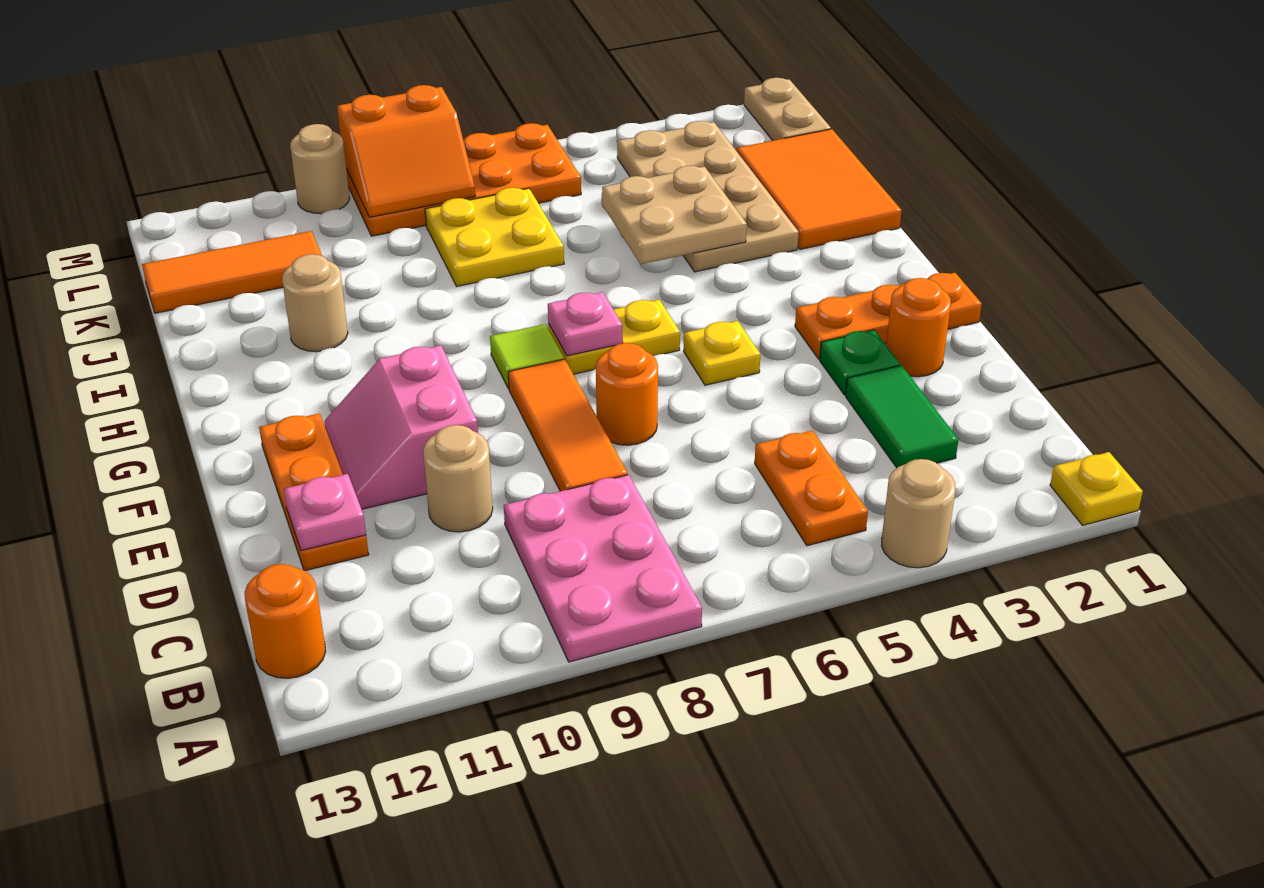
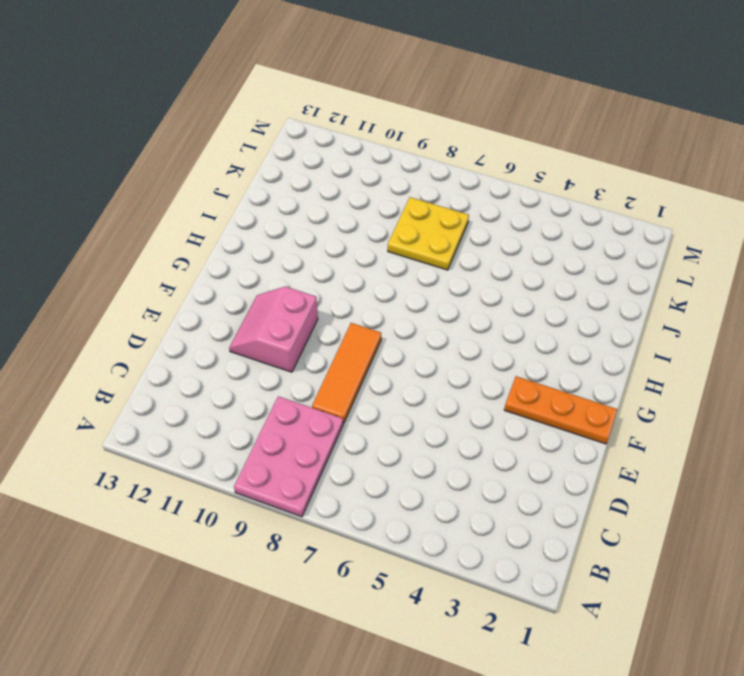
none -> yellow plate A1 level 1
none -> tan round brick A4 level 1
none -> orange plate B5:C5 level 1

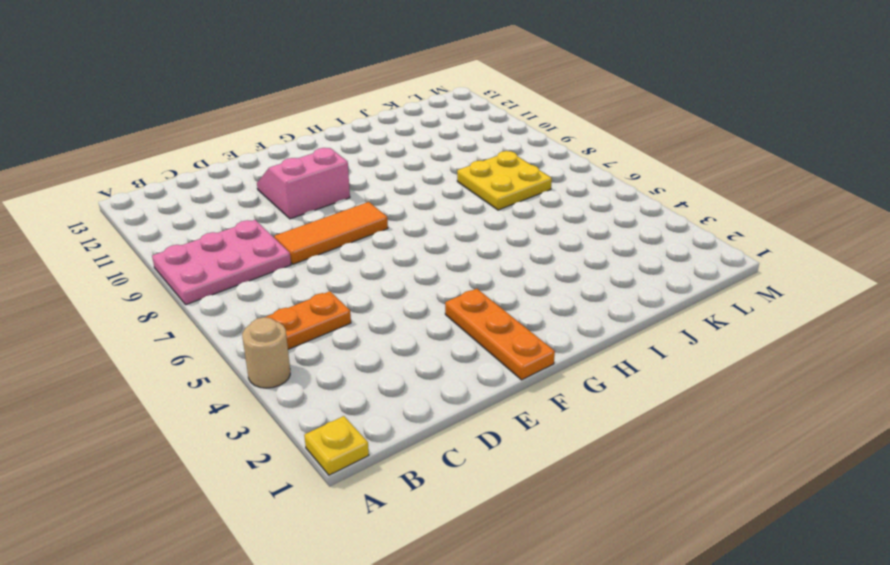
none -> orange round brick B13 level 1
none -> green tile C3:D3 level 1
none -> tan round brick D10 level 1

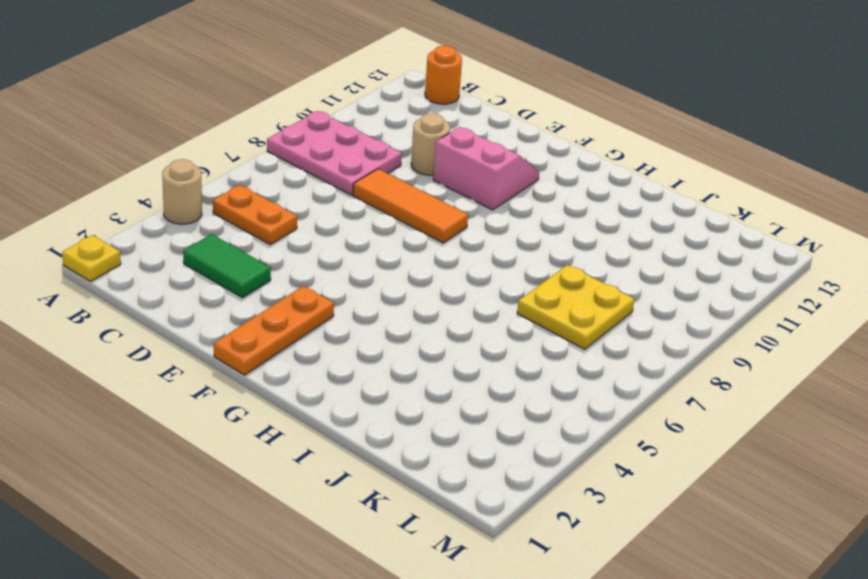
none -> orange plate D12:F12 level 1
none -> orange round brick E2 level 1
none -> green plate E3 level 1

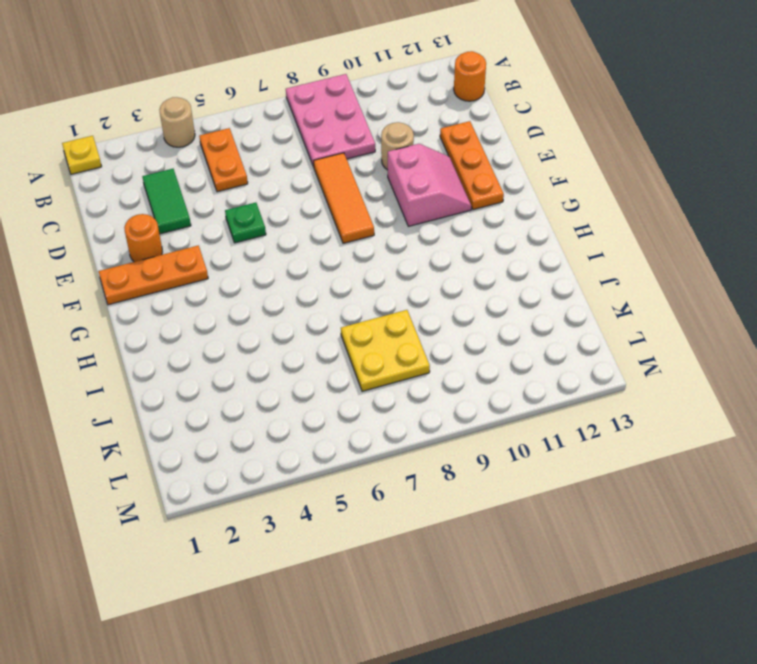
green plate E5 level 1 -> green plate E3 level 1
none -> orange round brick E7 level 1
none -> yellow plate F5 level 1
none -> yellow plate G6:G7 level 1

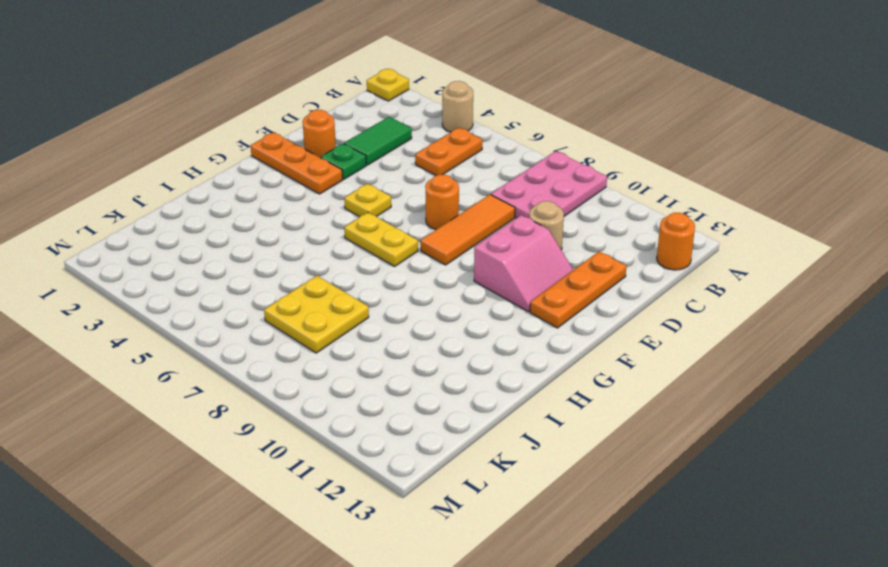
none -> lime tile G8 level 1
none -> orange tile I1:K2 level 1
none -> tan plate I3:L4 level 1

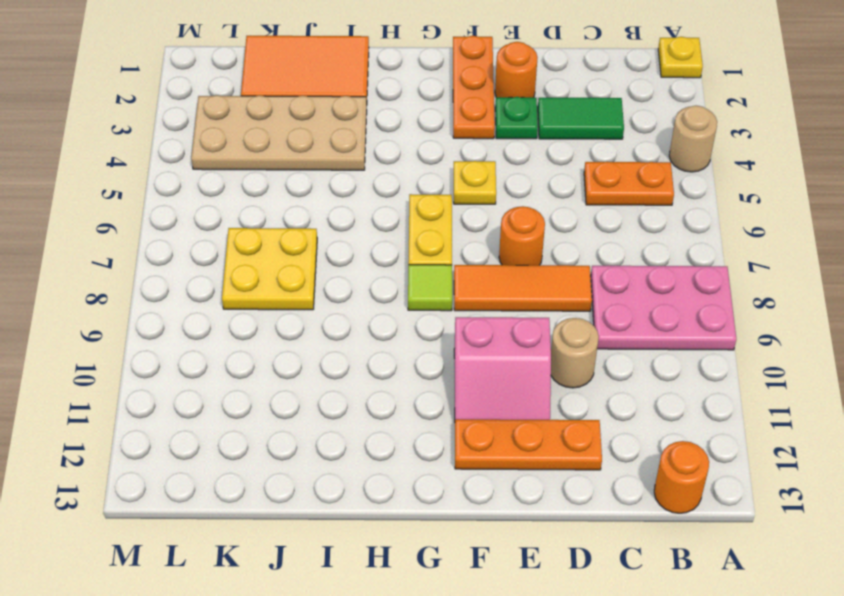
none -> tan round brick I11 level 1
none -> orange tile K11:K13 level 1
none -> tan plate L1:M1 level 1

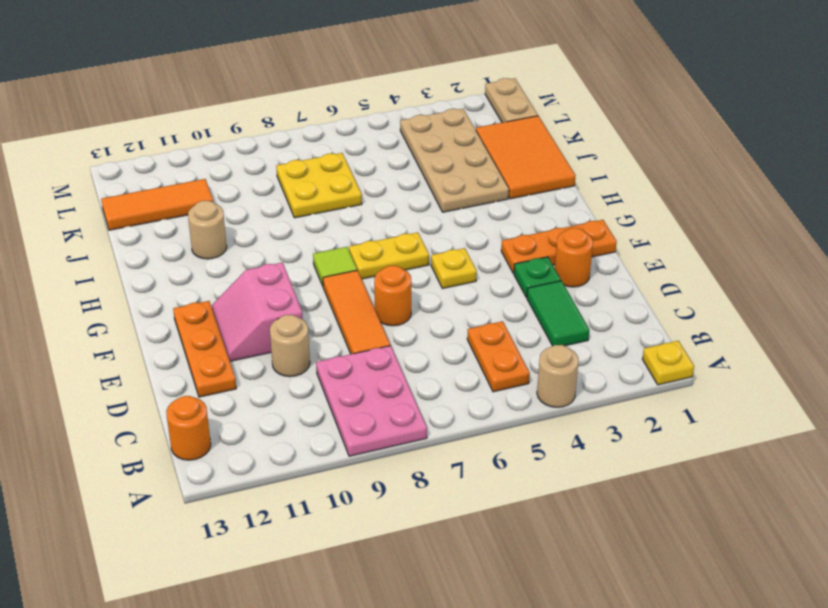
none -> orange plate L6:M9 level 1
none -> tan round brick M10 level 1
none -> pink plate D12 level 2

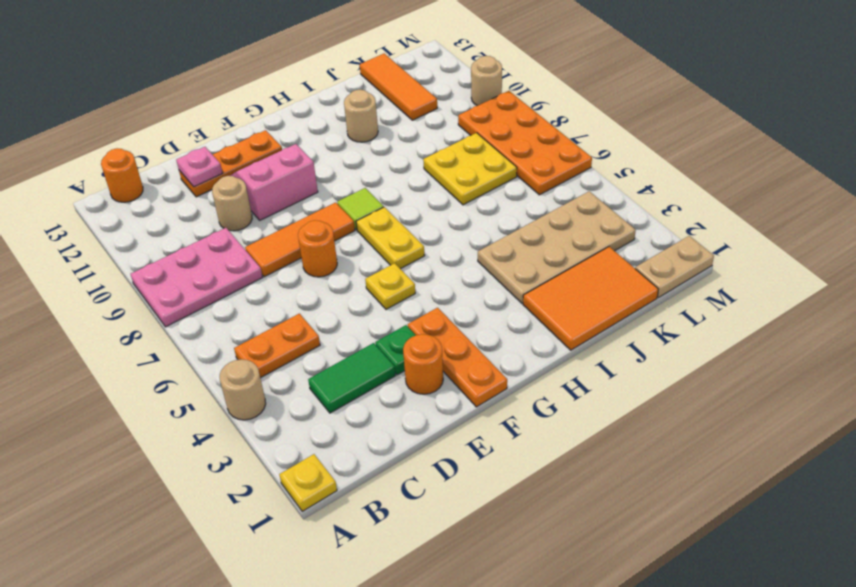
none -> pink plate G7 level 2
none -> tan plate I4:J5 level 2
none -> orange slope L8:M9 level 2 top M

